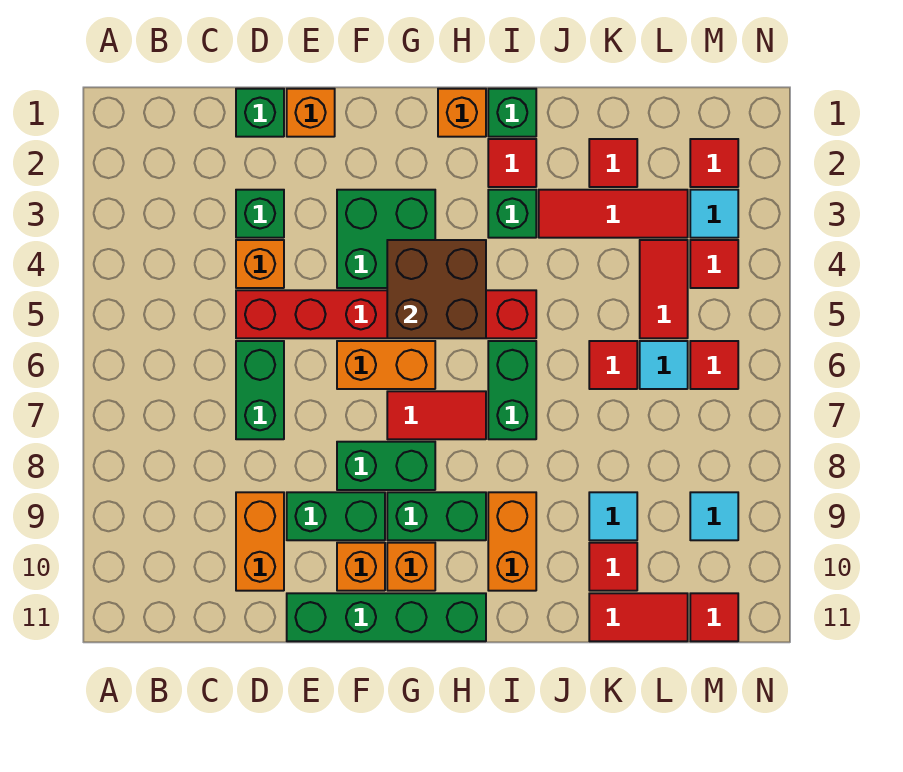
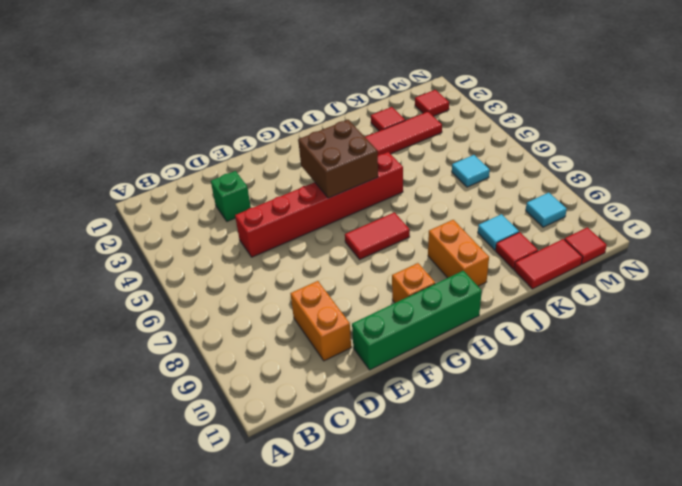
none -> green brick D1 level 1
none -> orange brick D4 level 1
none -> green brick D6:D7 level 1
none -> orange brick E1 level 1

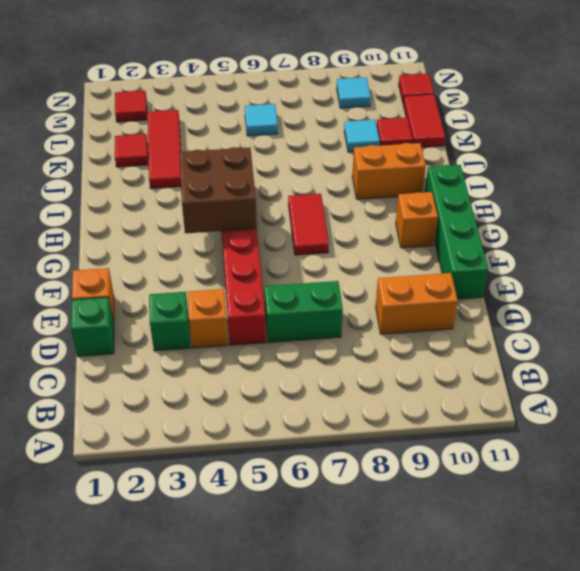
none -> green brick E9:F9 level 1
none -> green brick F3:G4 level 1
none -> orange brick F6:G6 level 1
none -> green brick F8:G8 level 1

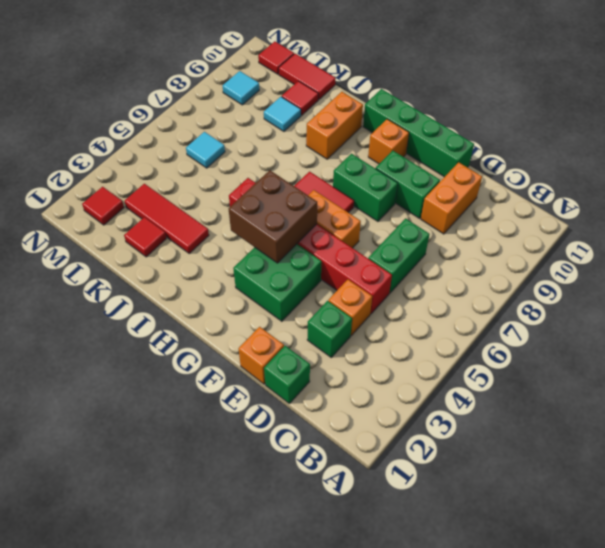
none -> orange brick F10 level 1
none -> green brick G9:H9 level 1
none -> orange brick H1 level 1
none -> green brick I1 level 1

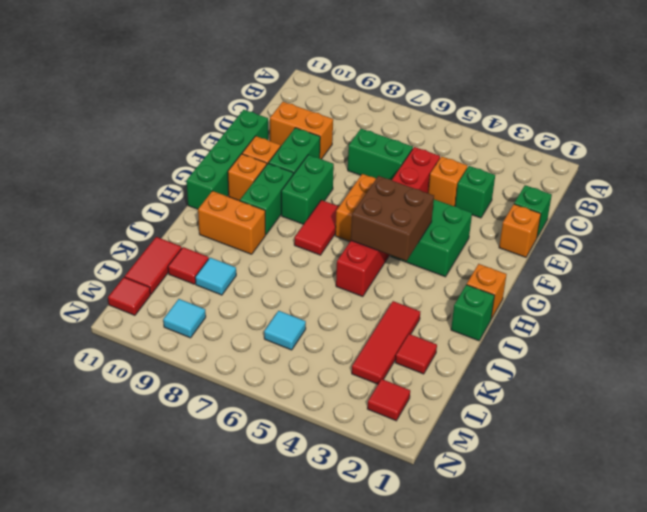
none -> red tile I2 level 1
none -> green brick I3 level 1
none -> green brick I6:I7 level 1
none -> red tile K6 level 1

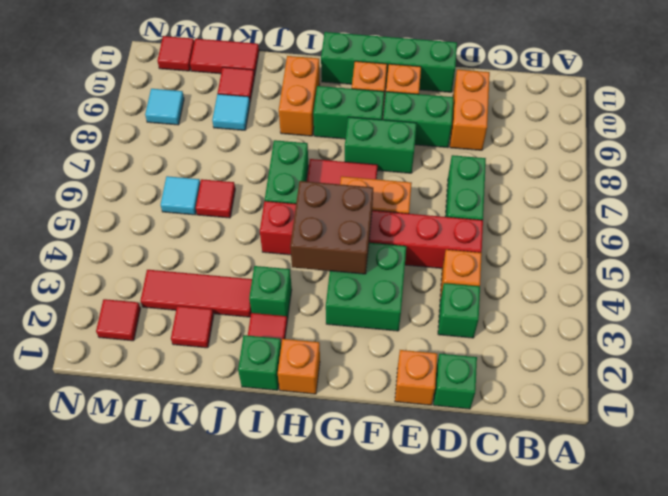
none -> red tile L4:L5 level 1
none -> cyan tile M3 level 1
none -> red tile M4 level 1
none -> red tile M6 level 1

